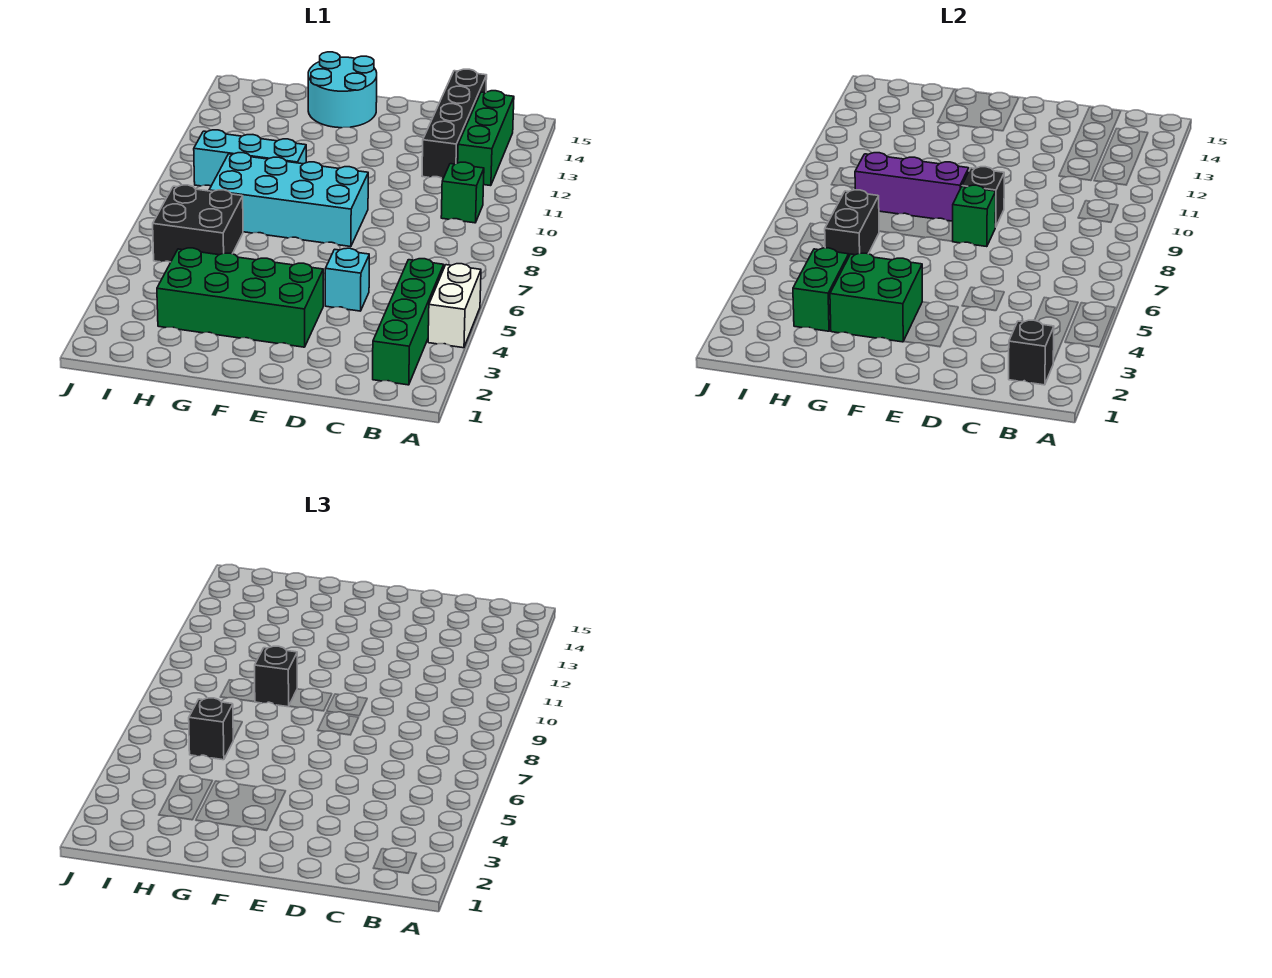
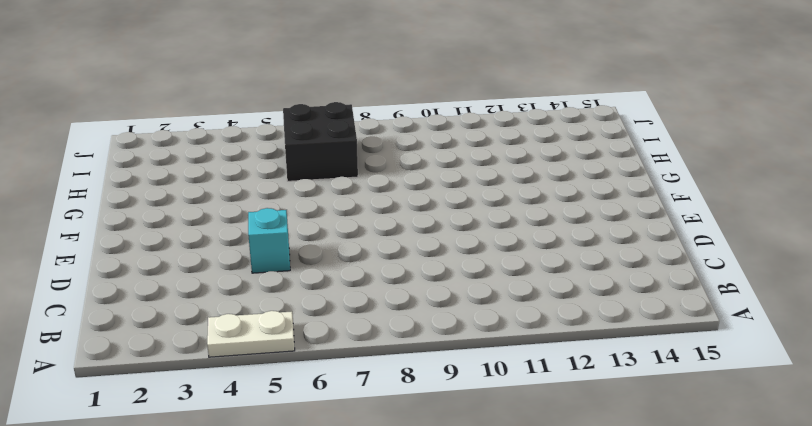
white plate A4:A5 level 1 -> white brick A4:A5 level 1
none -> green brick B2:B5 level 1
none -> green brick B10 level 1
none -> green brick B12:B14 level 1

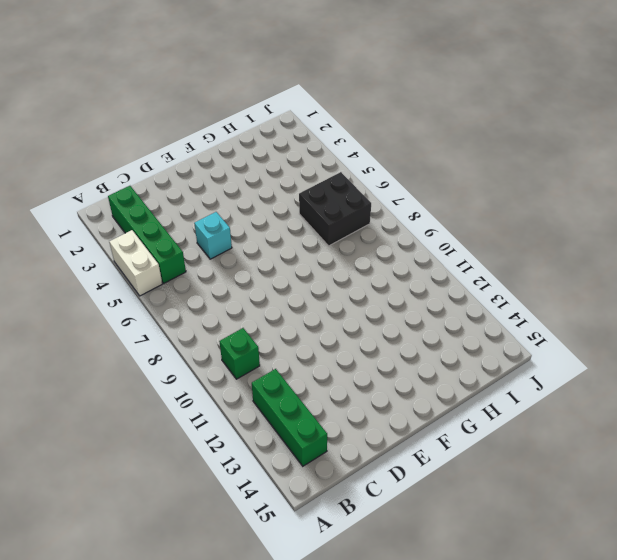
none -> black brick C12:C15 level 1
none -> green brick E3:H4 level 1
none -> cyan brick E8:H9 level 1

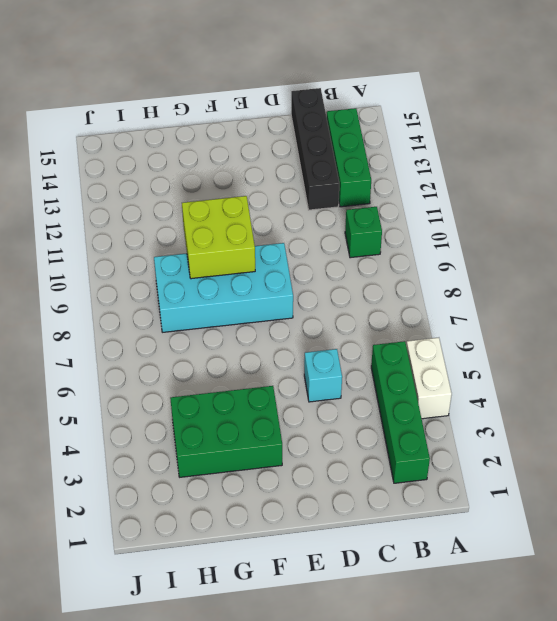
green brick F3:H4 level 1 -> green brick E3:H4 level 1
lime brick F9:G10 level 2 -> purple brick F9:H9 level 2
none -> cyan round brick F14:G15 level 1
none -> cyan brick G10:I10 level 1
none -> black brick H6:I7 level 1

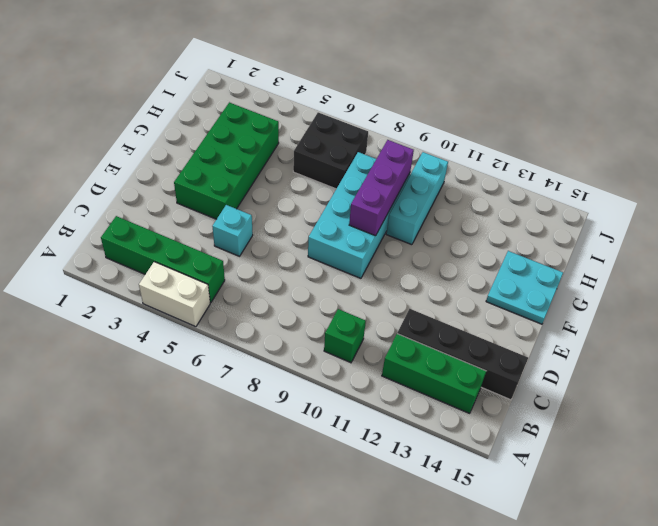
cyan plate F14:G15 level 1 -> cyan round brick F14:G15 level 1
none -> black brick B2 level 2
none -> green brick E8 level 2
none -> black brick E9 level 2

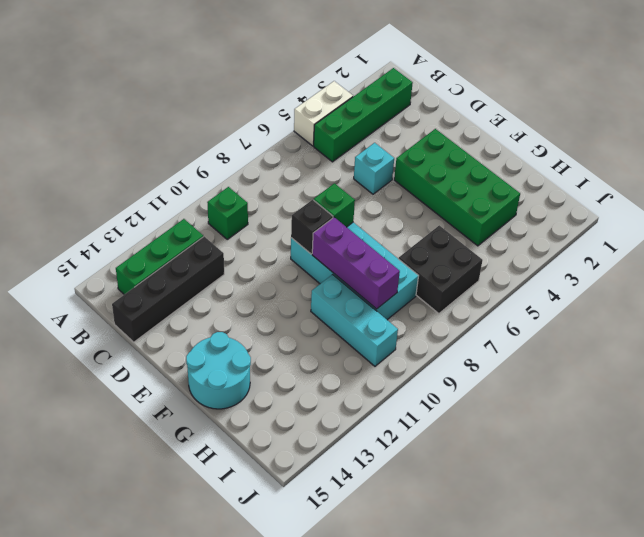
none -> black brick B2 level 2
none -> green brick F3:G4 level 2
none -> green brick H3:H4 level 2

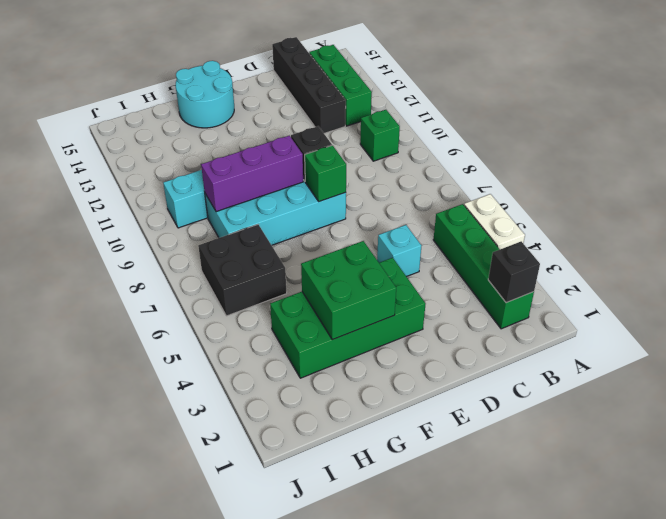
none -> green brick H3:H4 level 2
none -> black brick H6:H7 level 2
none -> black brick G9 level 3

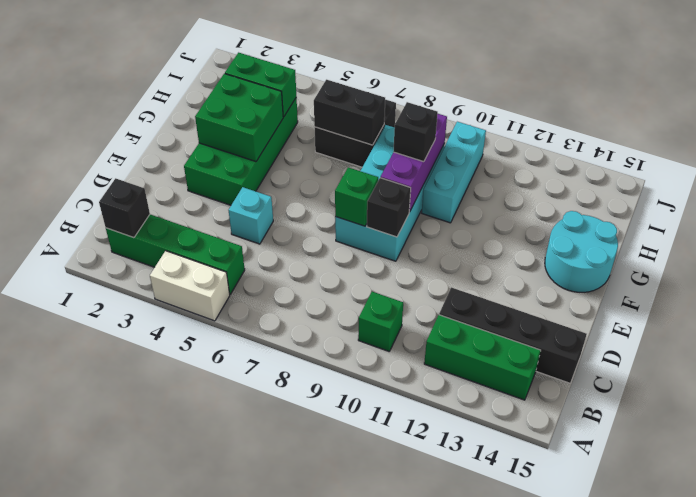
none -> black brick H6 level 3

